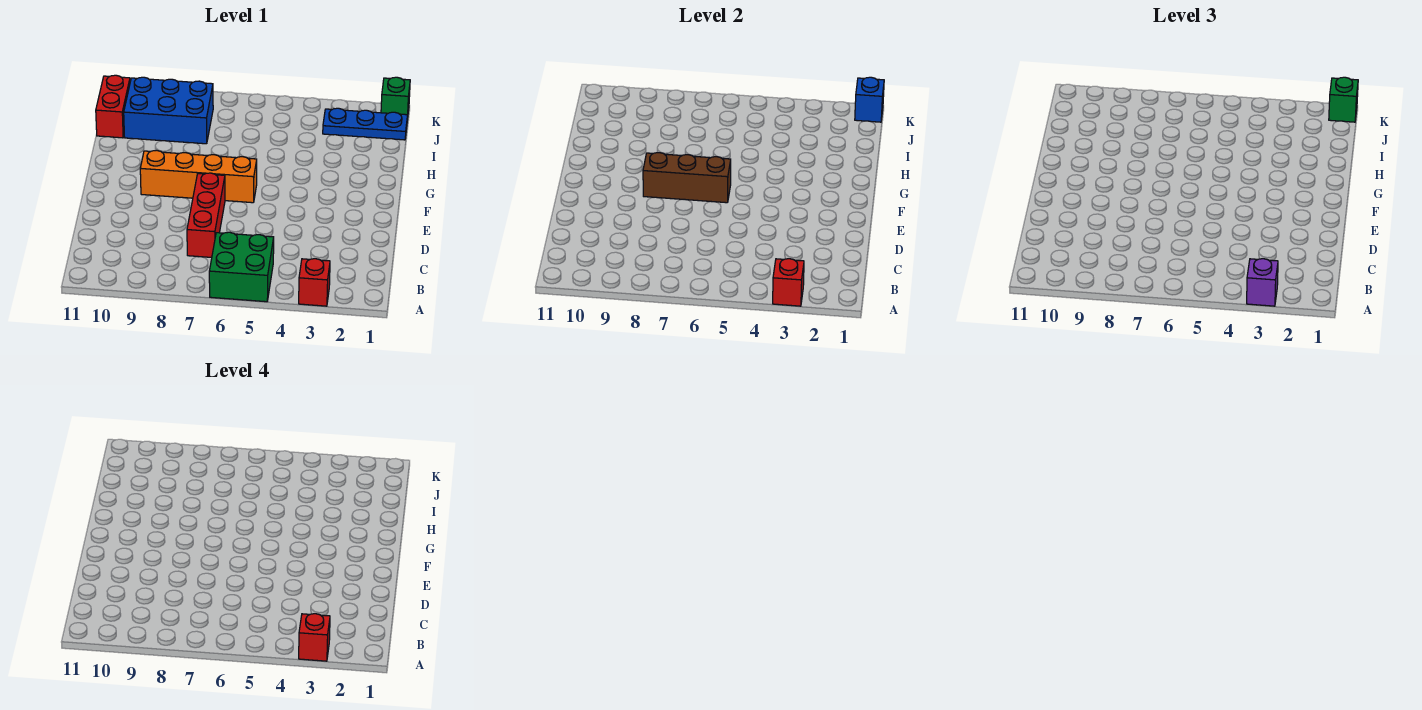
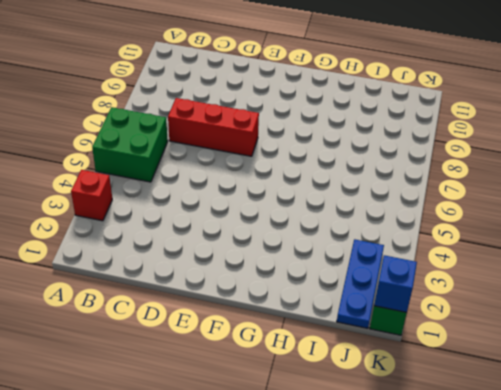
none -> orange brick F6:F9 level 1
none -> blue brick I8:J10 level 1
none -> red brick I11:J11 level 1

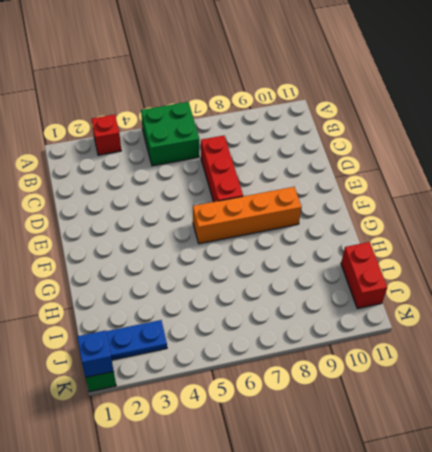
none -> blue brick I8:J10 level 1
none -> red brick A3 level 2
none -> brown brick F6:F8 level 2

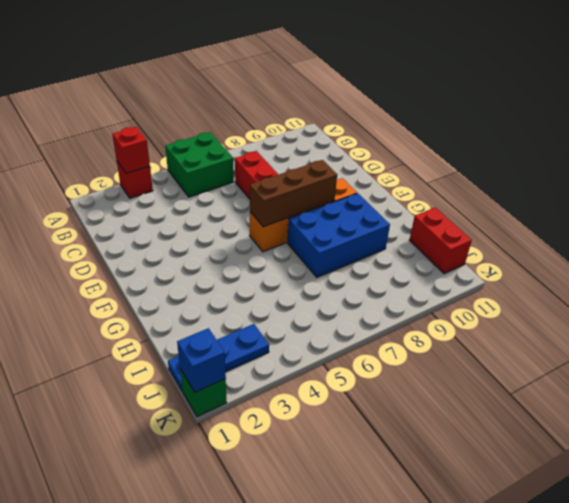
blue brick G7:H9 level 1 -> blue brick I8:J10 level 1
none -> purple brick A3 level 3
none -> green brick K1 level 3
none -> red brick A3 level 4

